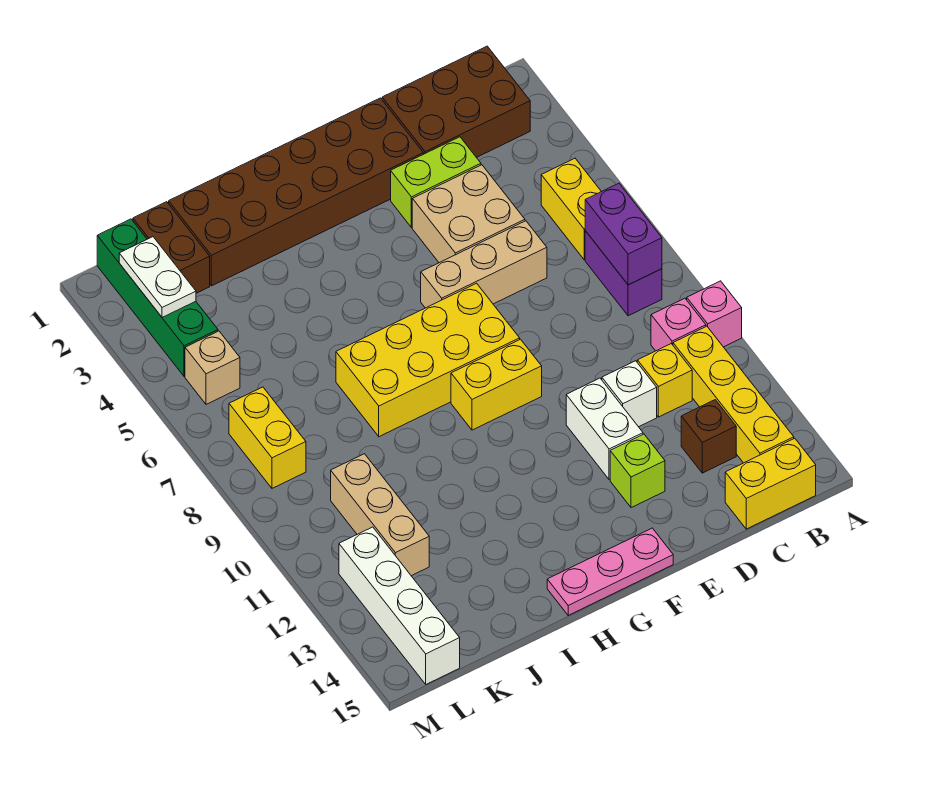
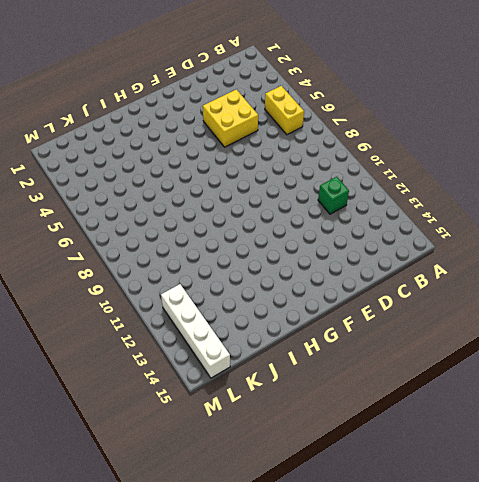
green brick C11 level 1 -> yellow brick C11 level 1
yellow brick D4:E5 level 1 -> tan brick D4:E5 level 1
none -> pink brick A10 level 1
none -> brown brick B1:D2 level 1
none -> purple brick B7:B8 level 1

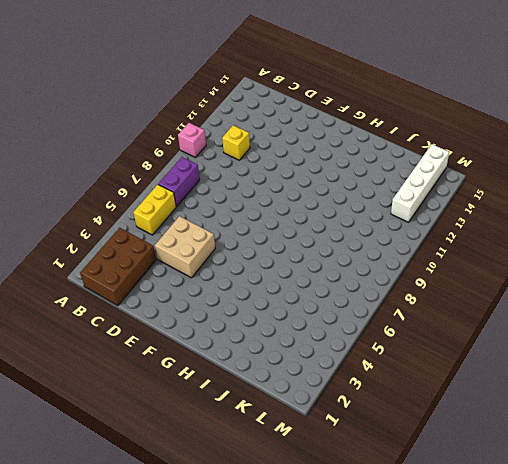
brown brick B1:C3 level 1 -> brown brick B1:D2 level 1
none -> pink brick B10 level 1
none -> yellow brick B11:B14 level 1
none -> yellow brick B15:C15 level 1

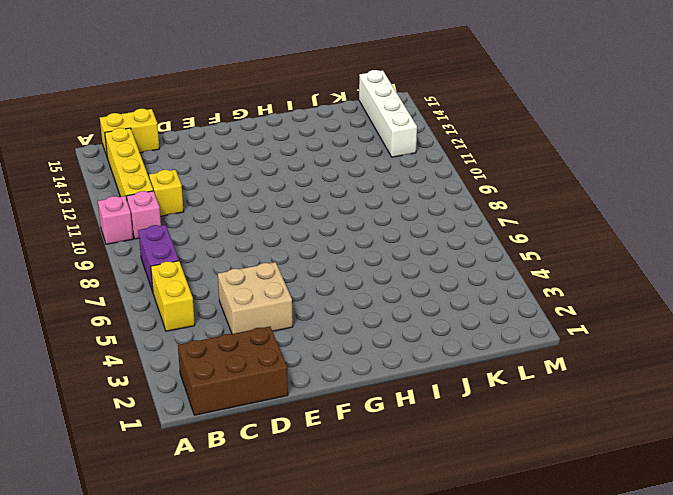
none -> brown brick C13 level 1
none -> lime brick D3:E3 level 1
none -> tan brick D6:F6 level 1

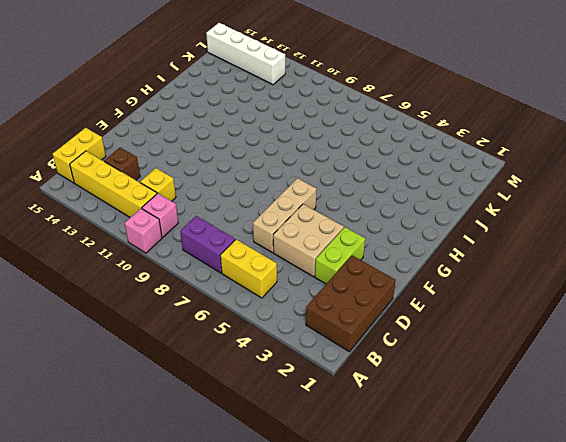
none -> white brick D11 level 1
none -> brown brick E1:J2 level 1
none -> white brick E11:E12 level 1

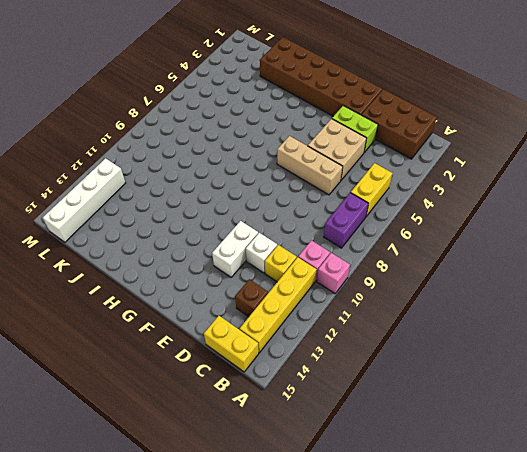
none -> lime brick E13 level 1
none -> yellow brick F7:I8 level 1
none -> yellow brick F9:G9 level 1

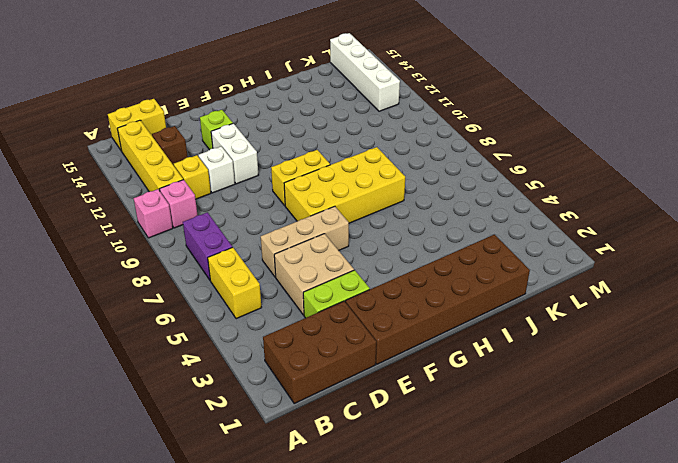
none -> pink plate F15:H15 level 1
none -> brown brick K1:K2 level 1
none -> tan brick K10:K12 level 1

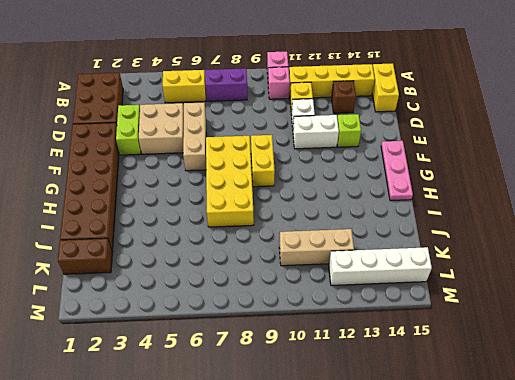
none -> green brick L1:L4 level 1
none -> tan brick L5 level 1
none -> yellow brick L7:L8 level 1

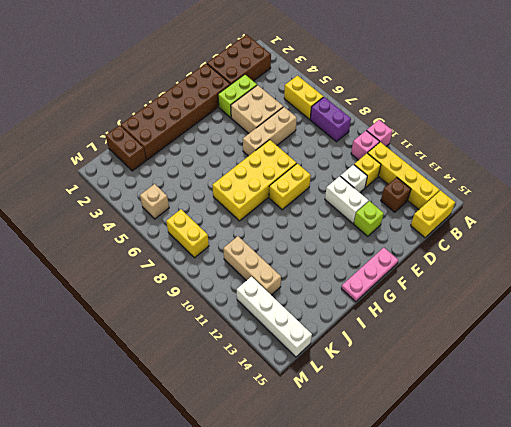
none -> green brick L1:L4 level 1
none -> purple brick B7:B8 level 2
none -> white plate L2:L3 level 2

